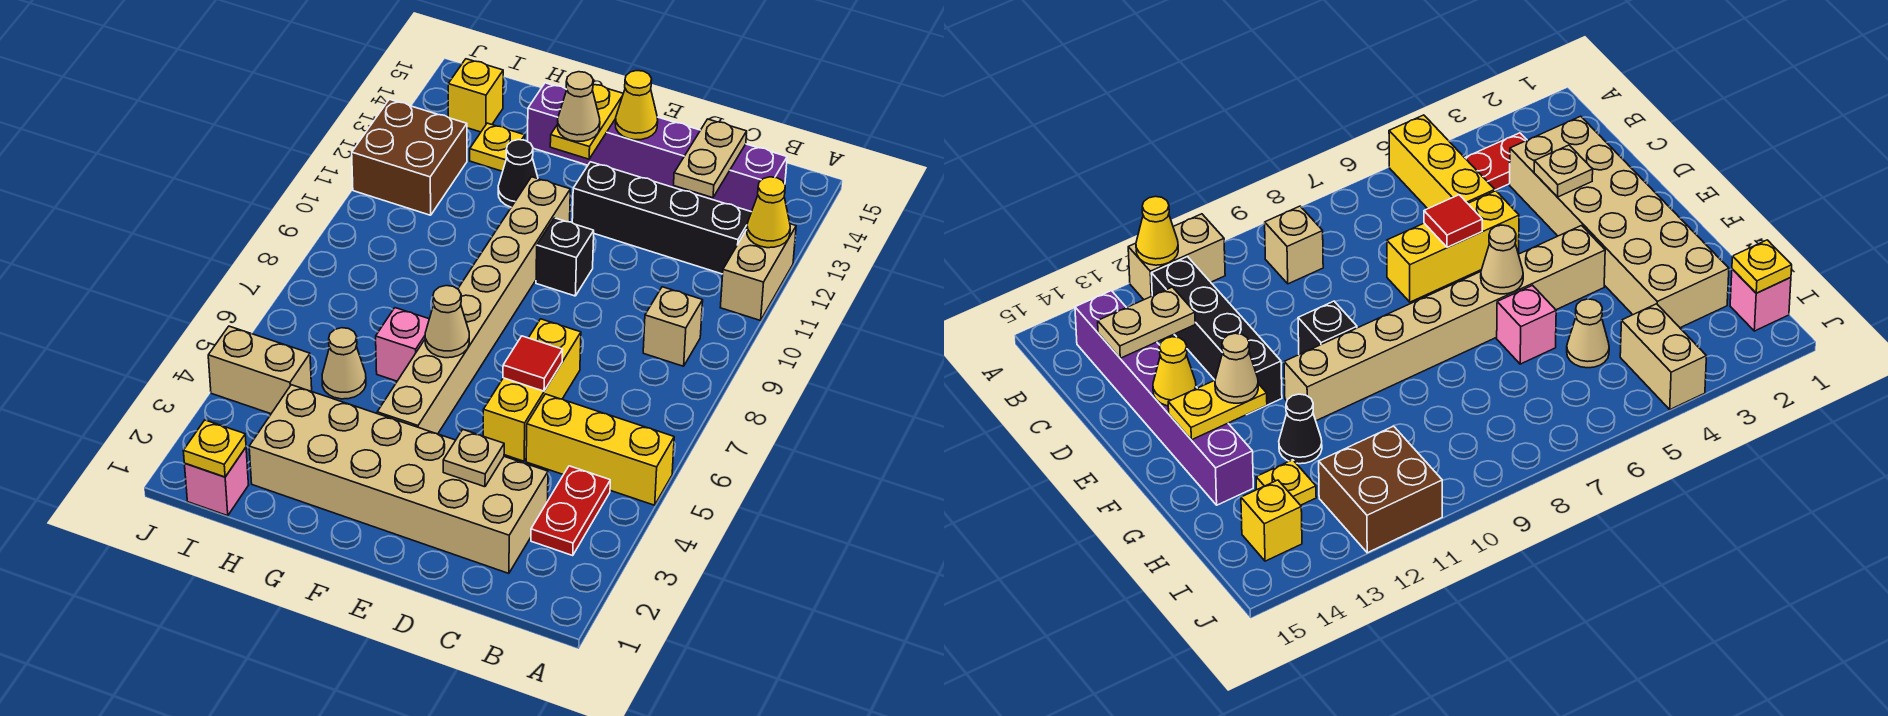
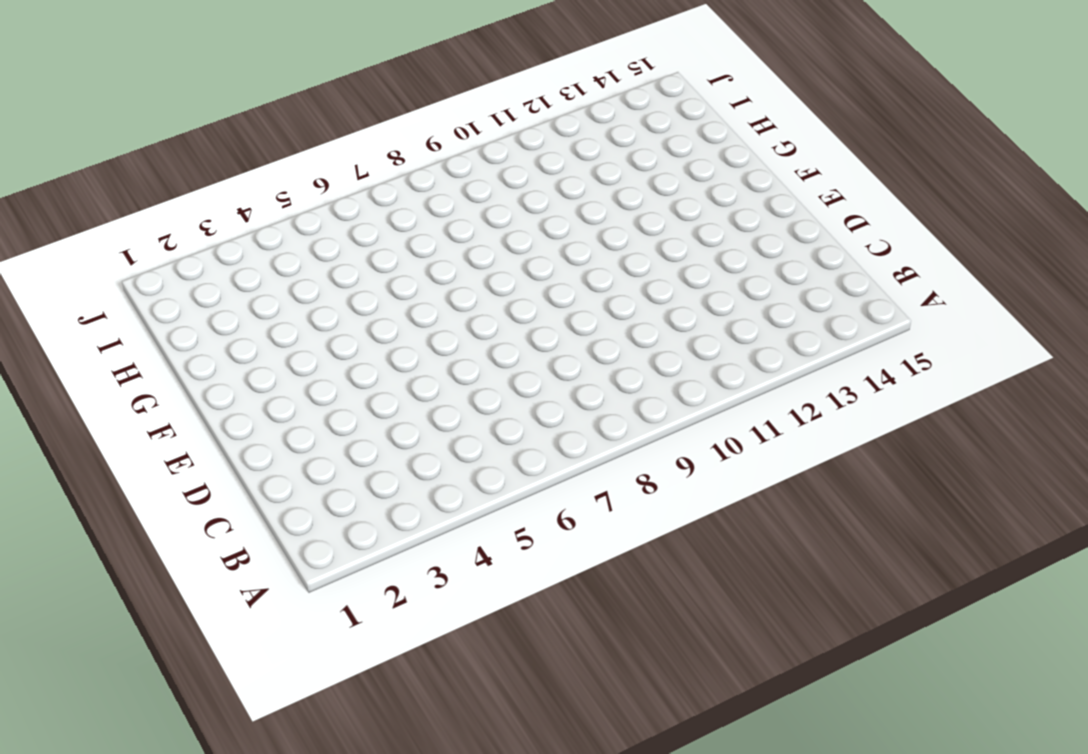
none -> yellow brick A5:C5 level 1
none -> tan brick A11:A12 level 1
none -> red plate B3:B4 level 1

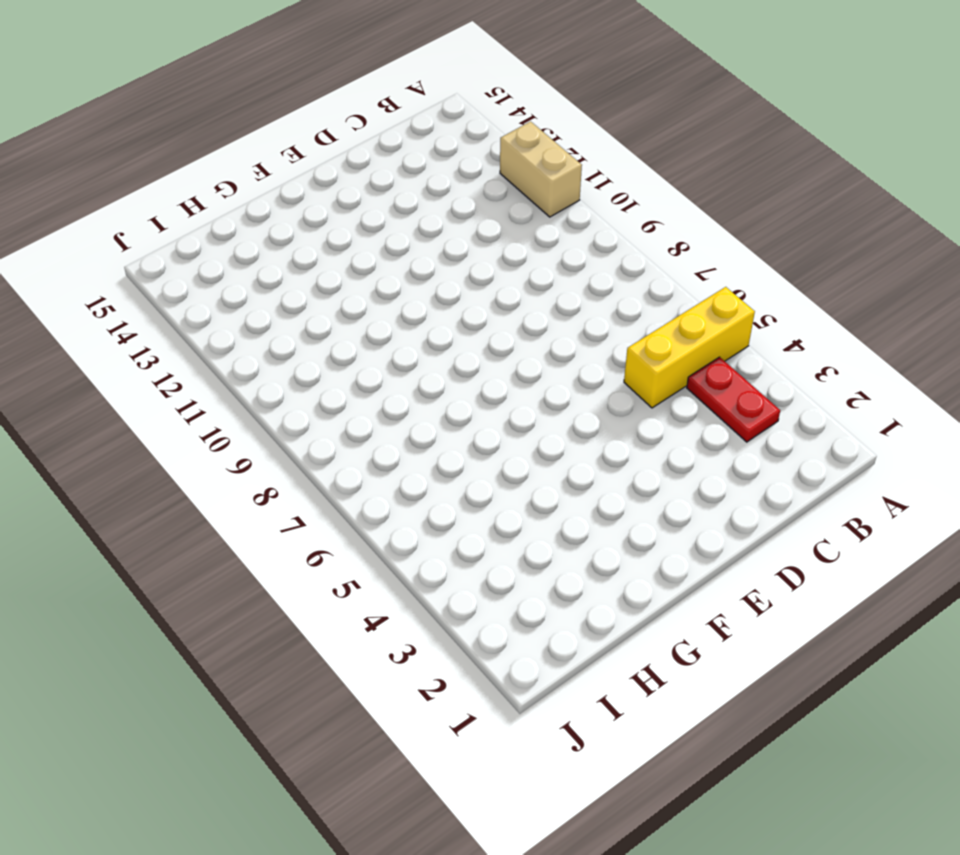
none -> tan brick B9 level 1
none -> black brick B12:E12 level 1
none -> purple brick B14:G14 level 1

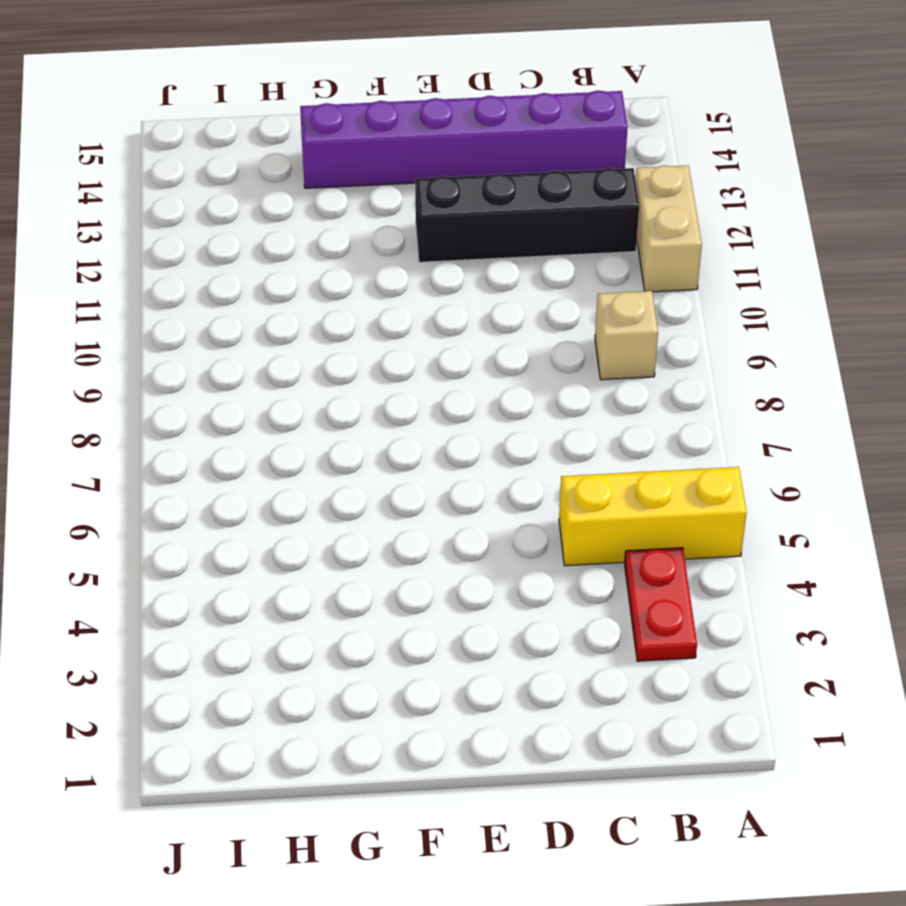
none -> tan brick C2:H3 level 1
none -> yellow brick D5:D7 level 1
none -> black brick E10 level 1

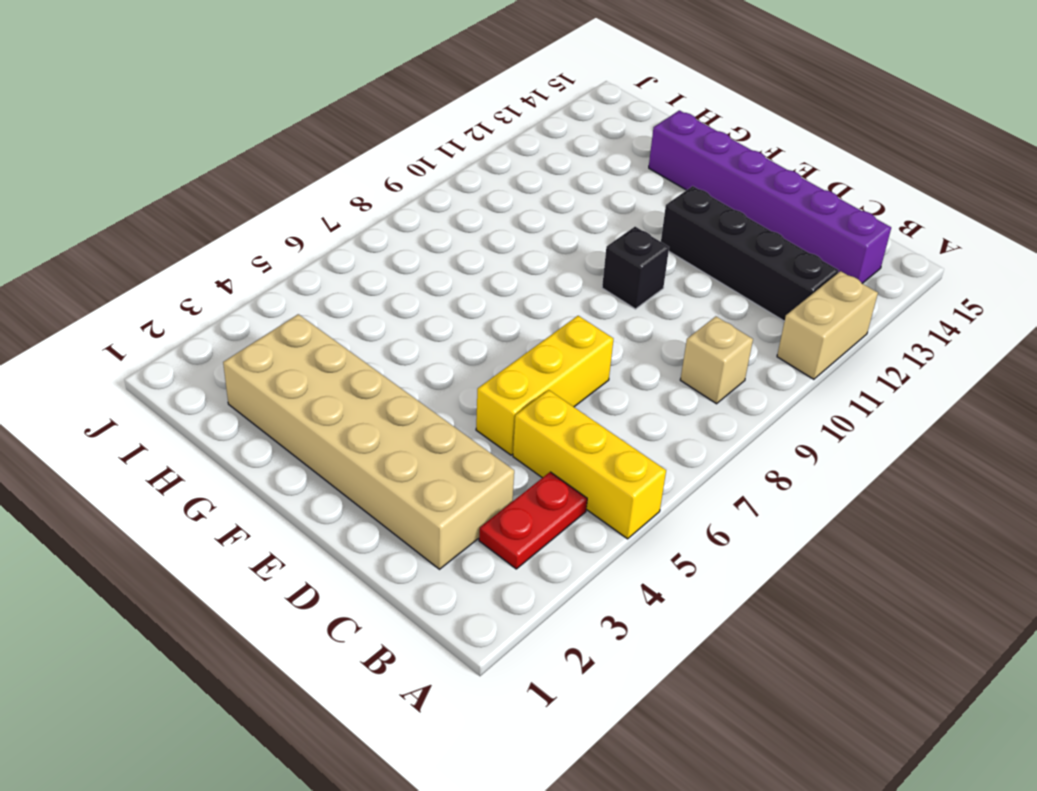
none -> tan brick F4:F11 level 1
none -> pink brick G6 level 1
none -> black cone G12 level 1

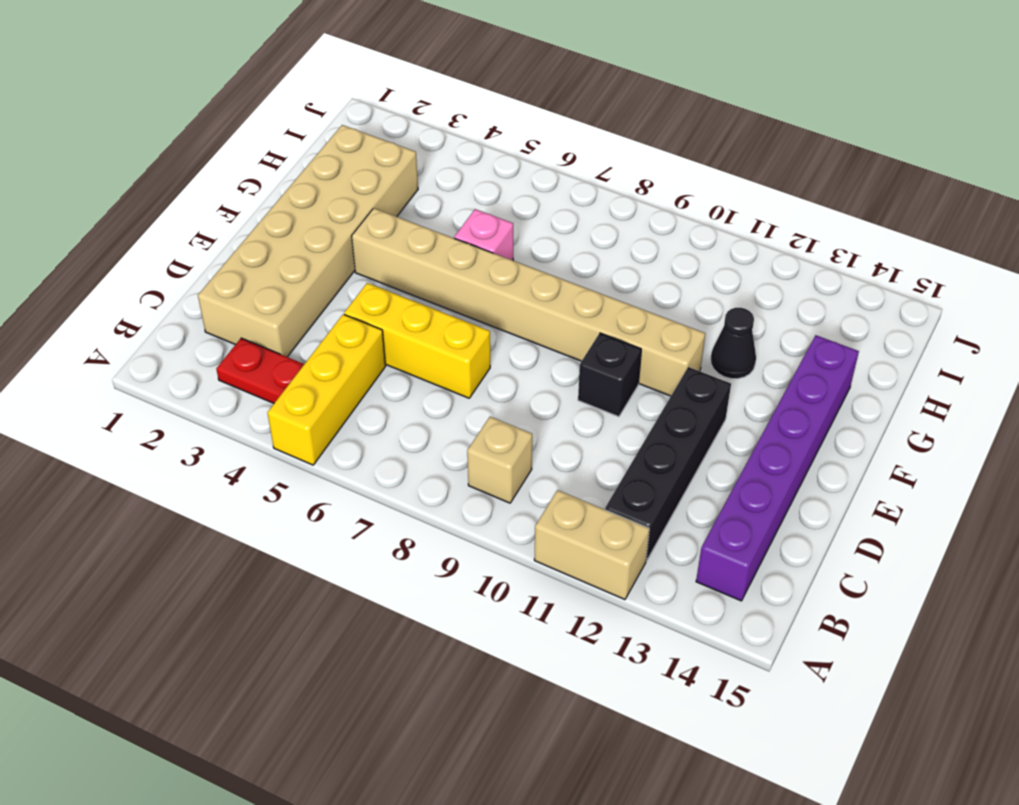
none -> tan cone H5 level 1
none -> yellow plate H13 level 1
none -> pink brick I1 level 1

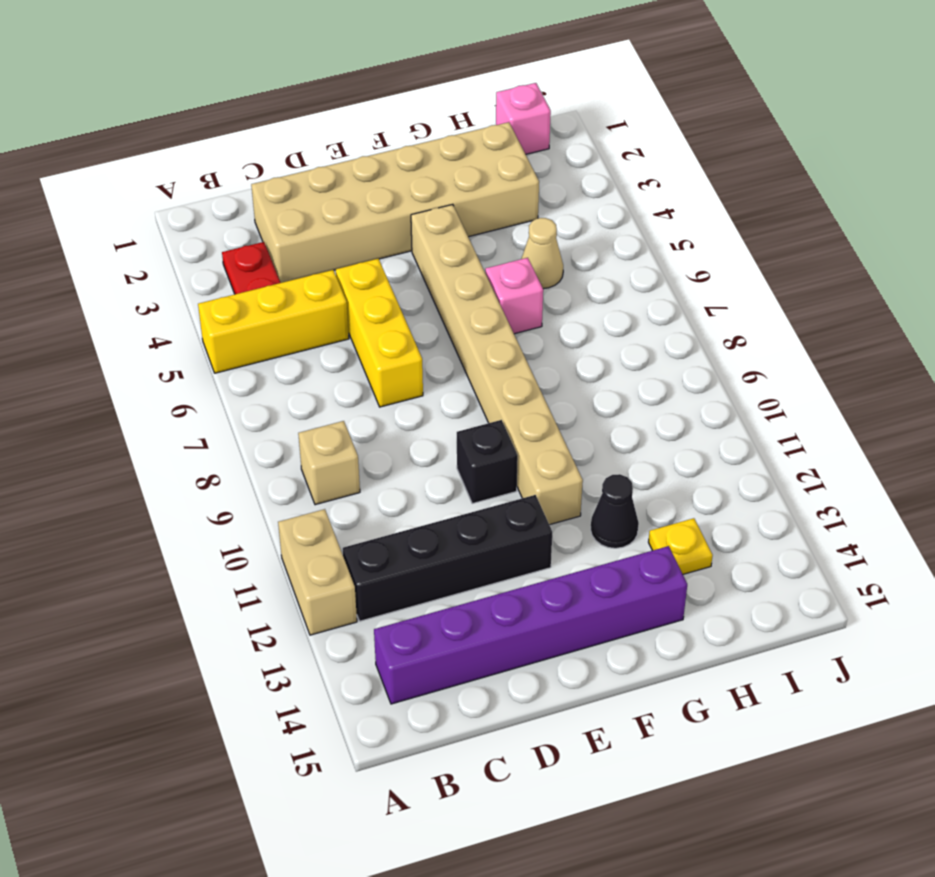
none -> tan brick I4:J4 level 1
none -> brown brick I11:J12 level 1
none -> yellow brick I14 level 1

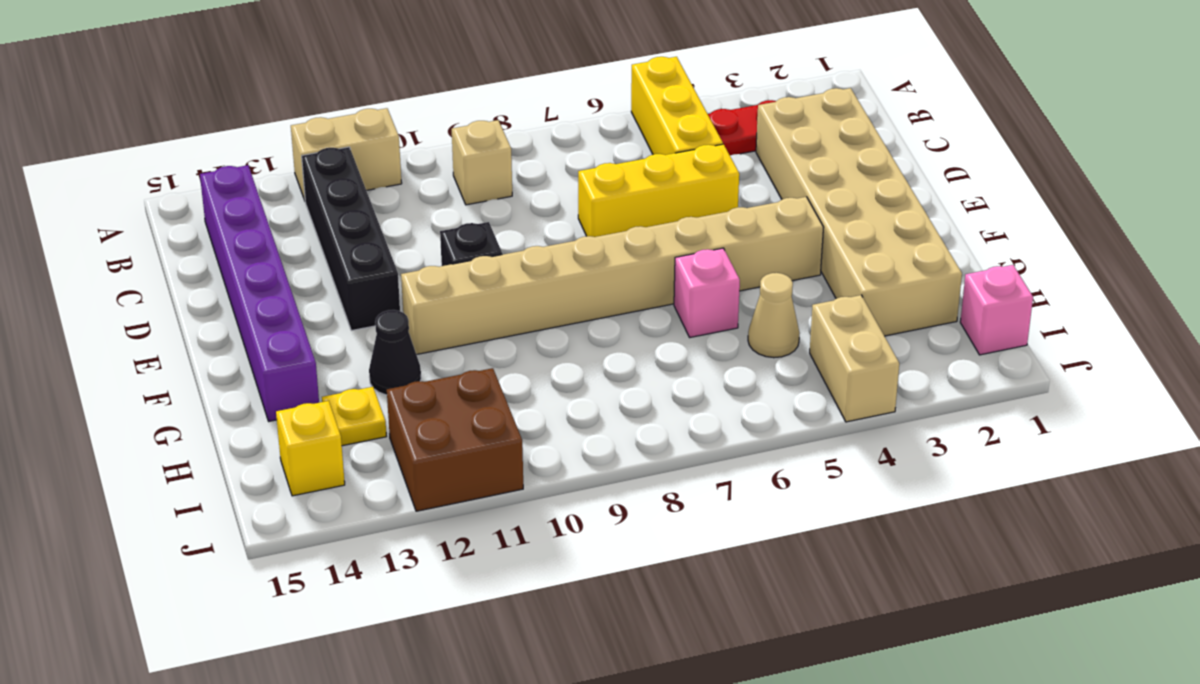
none -> yellow cone A12 level 2
none -> tan plate C13:C14 level 2
none -> tan plate D3 level 2

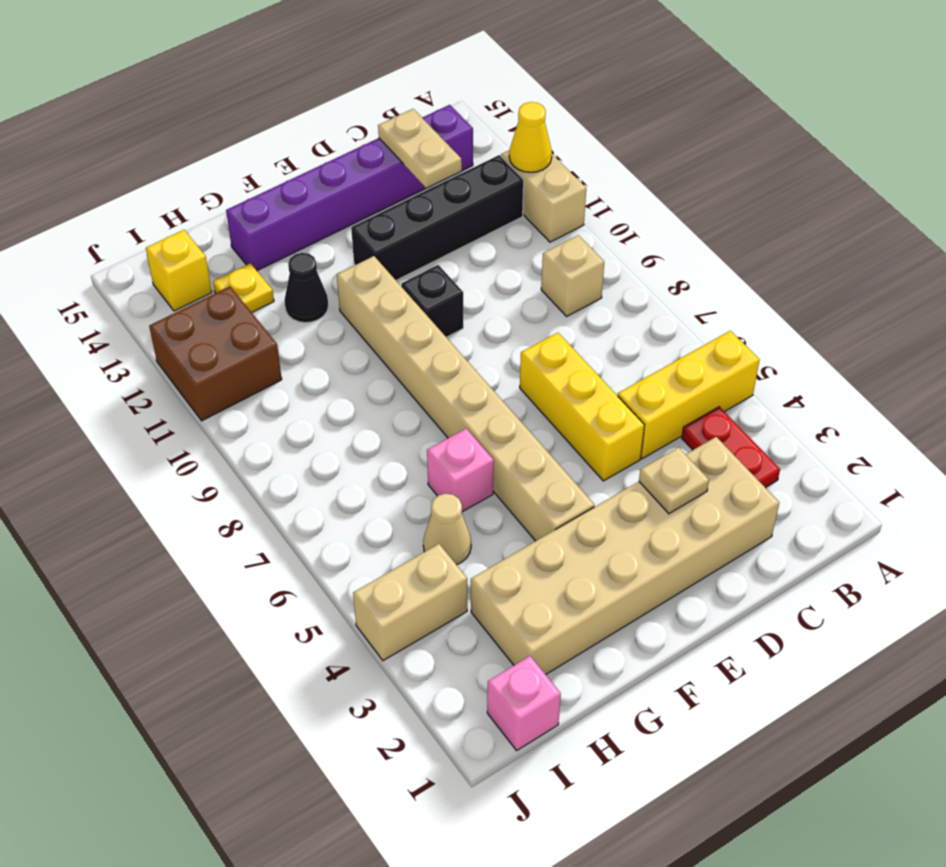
none -> red tile D6 level 2
none -> yellow cone E14 level 2
none -> tan cone F6 level 2

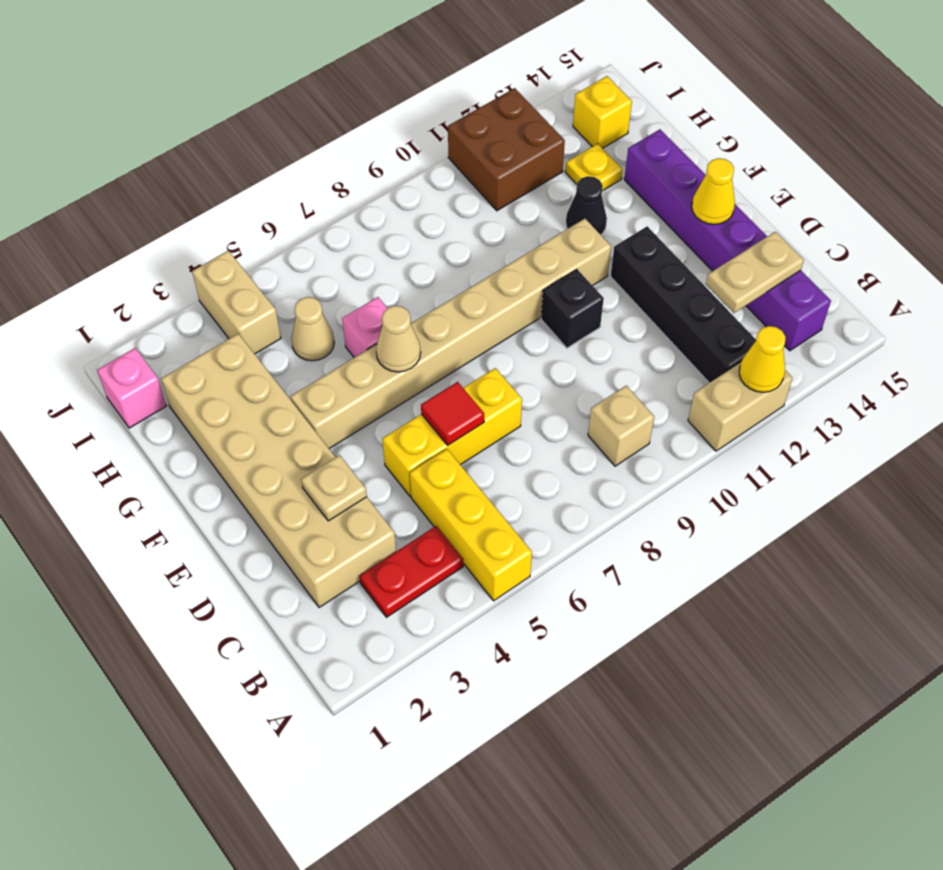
none -> yellow plate F13:F14 level 2
none -> yellow plate I1 level 2
none -> tan cone F13 level 3

